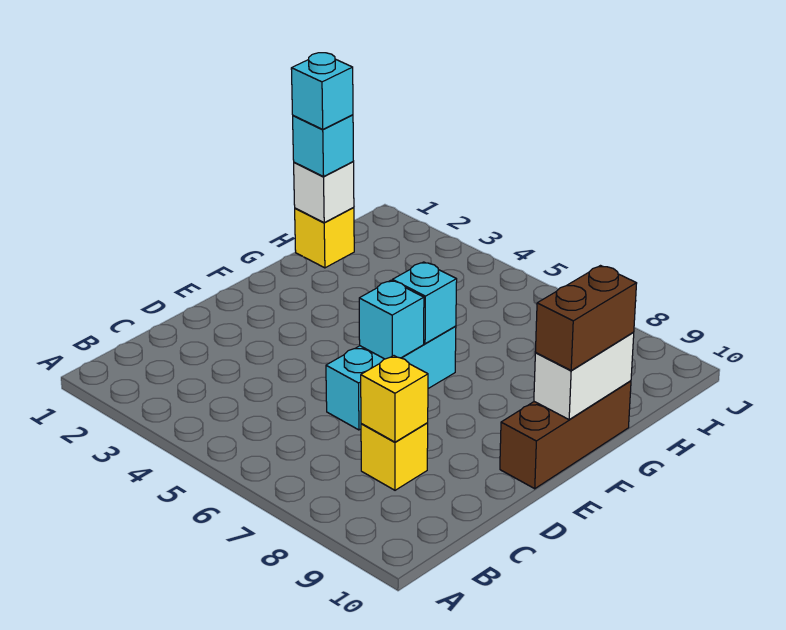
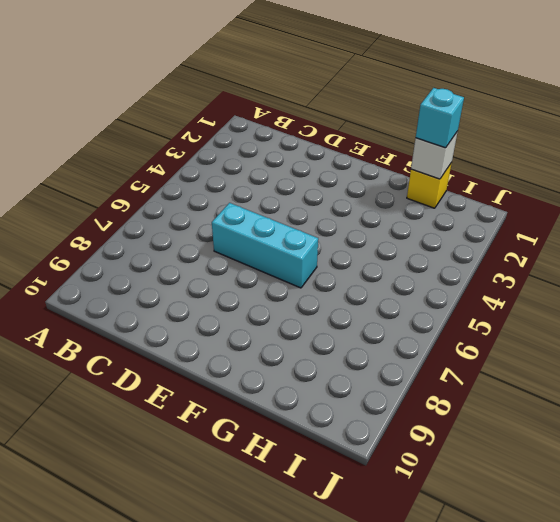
none -> yellow brick C8 level 1
none -> brown brick E10:G10 level 1
none -> yellow brick C8 level 2

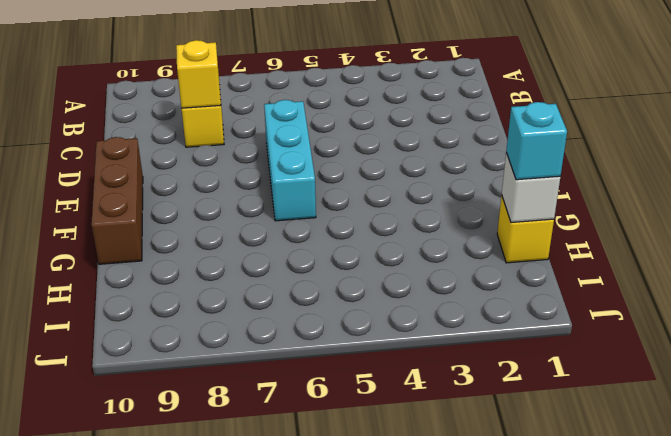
none -> cyan brick E6 level 2
none -> cyan brick F6 level 2
none -> white brick F10:G10 level 2

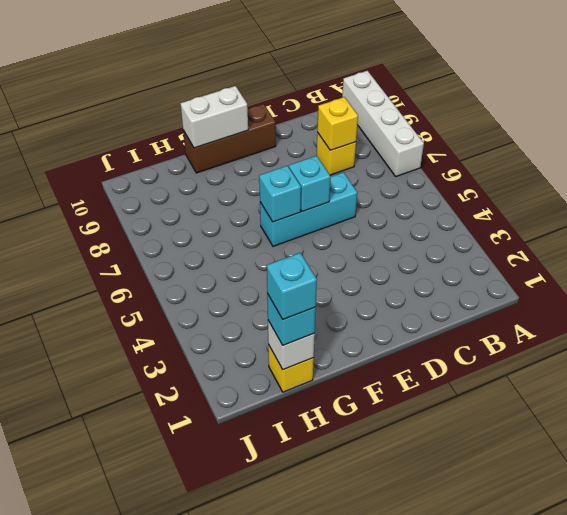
white brick A7:A10 level 1 -> none
none -> brown brick F10:G10 level 3

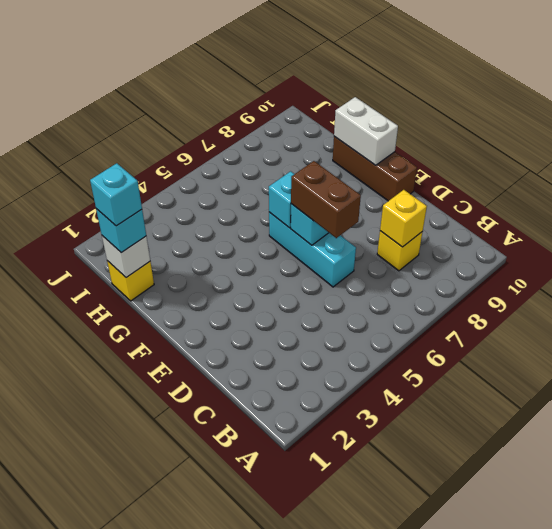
brown brick D6:E6 level 3 -> brown brick F10:G10 level 3

